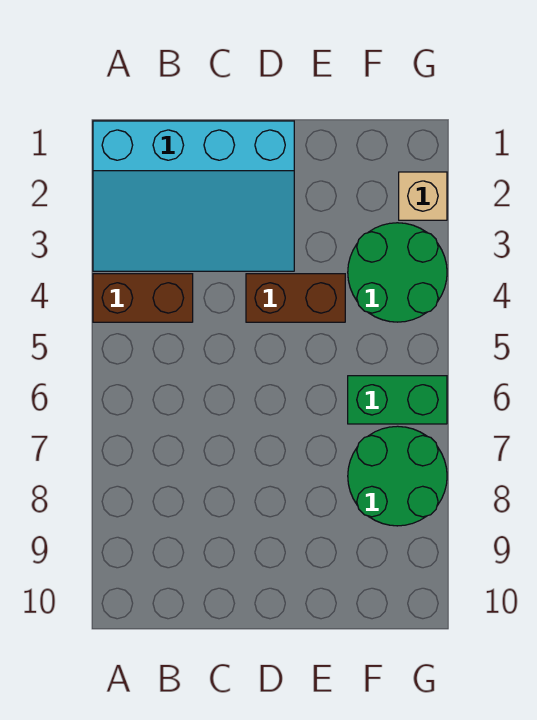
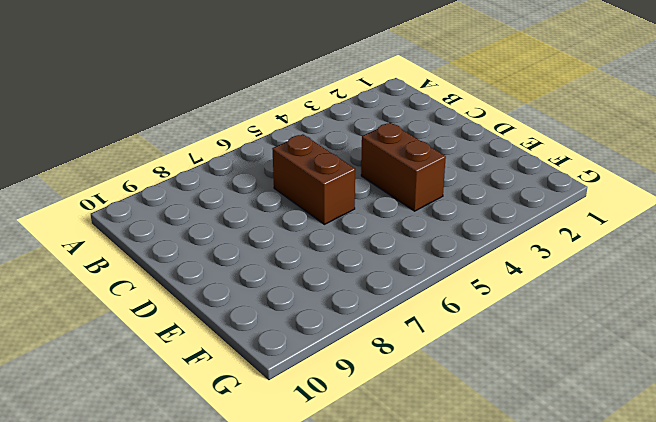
brown brick C6:D6 level 1 -> brown brick A4:B4 level 1
none -> cyan slope A1:D3 level 1 top 1
none -> green round brick F3:G4 level 1

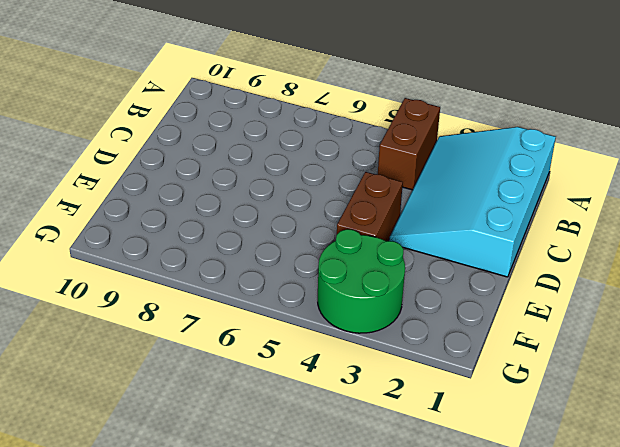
none -> green brick F6:G6 level 1
none -> green round brick F7:G8 level 1

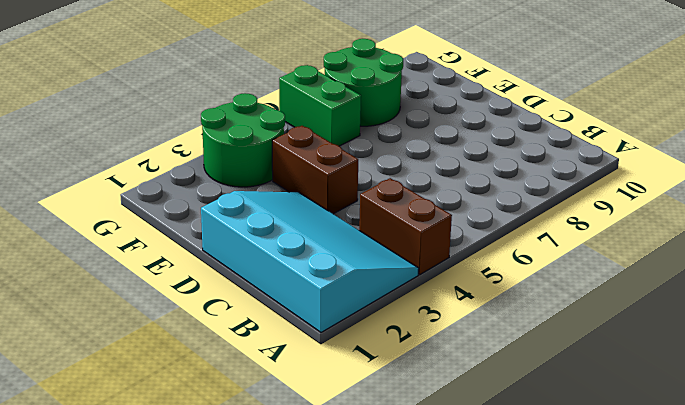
none -> tan brick G2 level 1

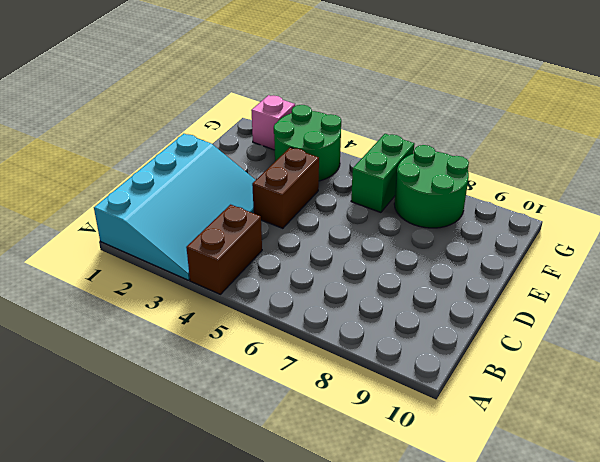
pink brick G2 level 1 -> tan brick G2 level 1

